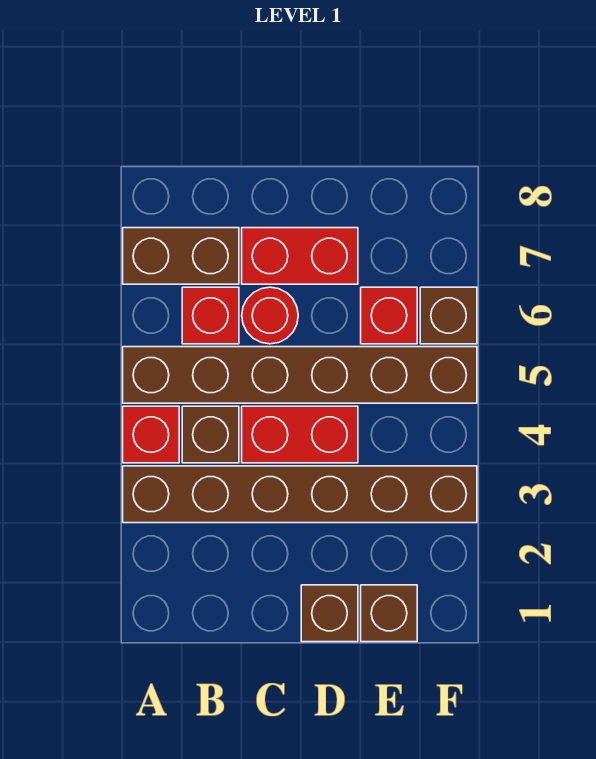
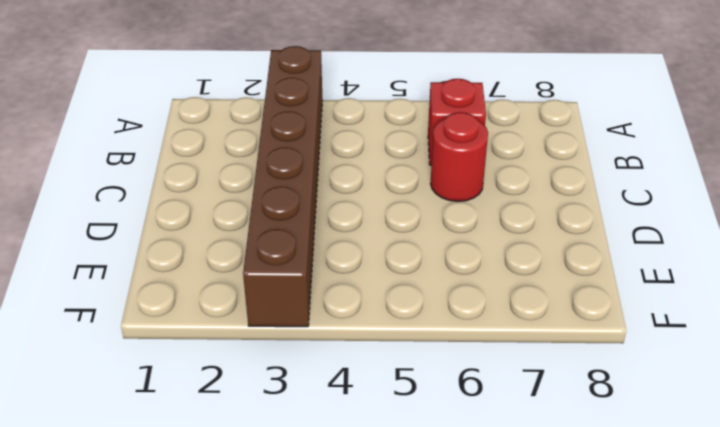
none -> red brick A4 level 1
none -> brown brick A5:F5 level 1
none -> brown brick A7:B7 level 1

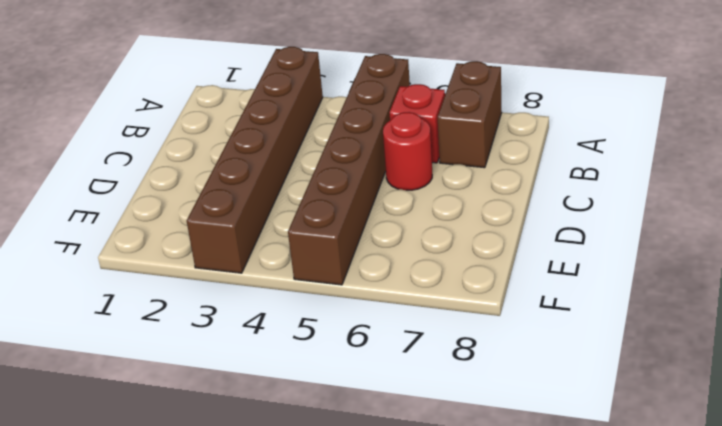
none -> red brick A4 level 1
none -> brown brick B4 level 1
none -> red brick C4:D4 level 1

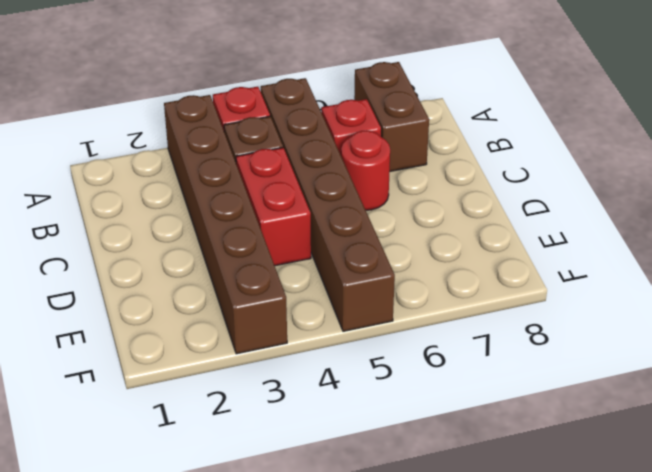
none -> red brick C7:D7 level 1
none -> brown brick D1 level 1
none -> brown brick E1 level 1

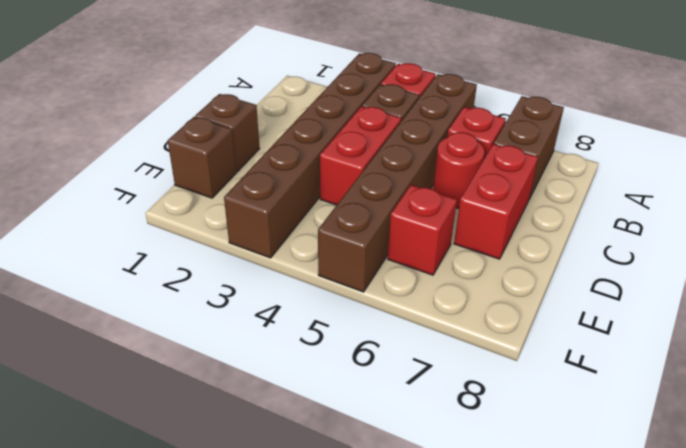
none -> brown brick F6 level 1

